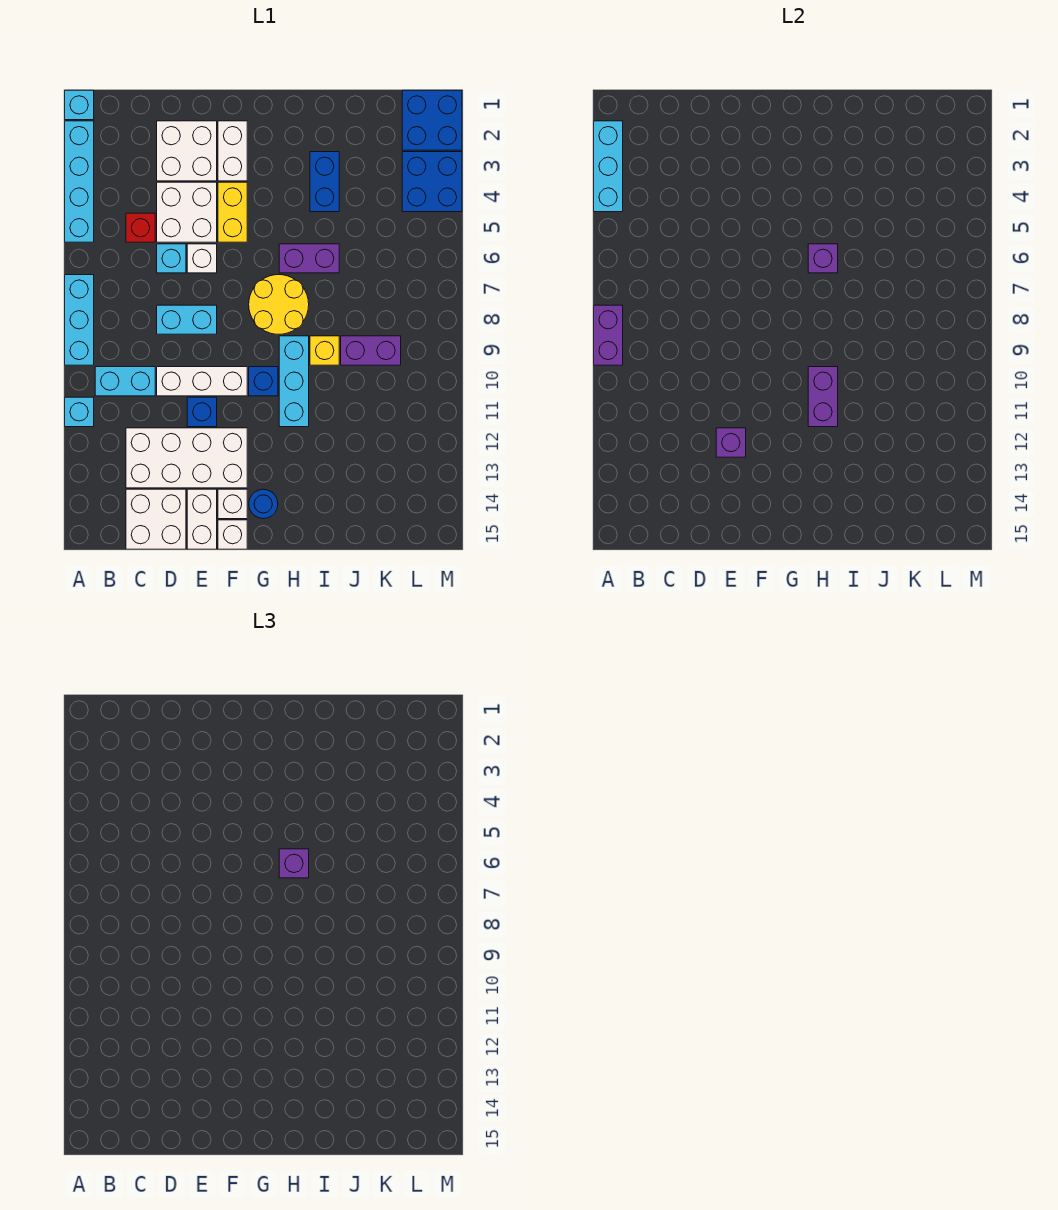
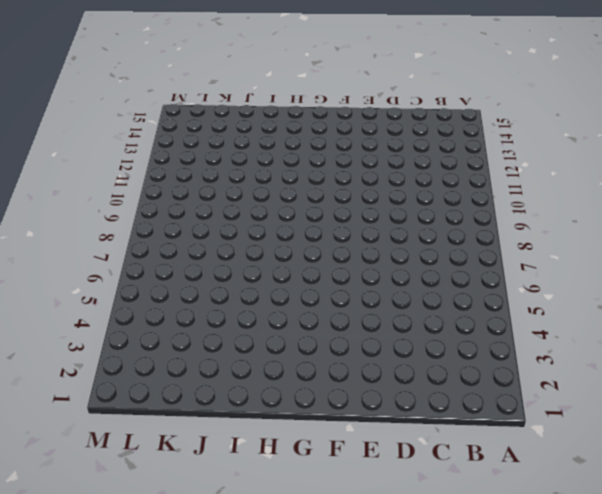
none -> cyan brick A1 level 1
none -> cyan brick A2:A5 level 1
none -> cyan brick A7:A9 level 1
none -> cyan brick A11 level 1

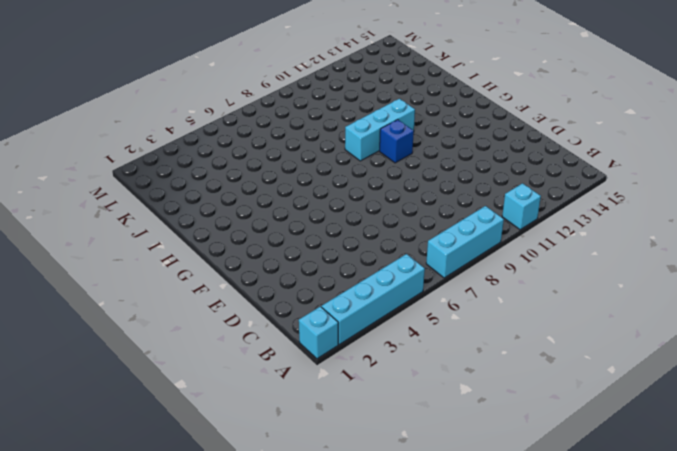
none -> cyan brick B10:C10 level 1
none -> red brick C5 level 1
none -> white brick C12:F13 level 1
none -> white brick C14:D15 level 1

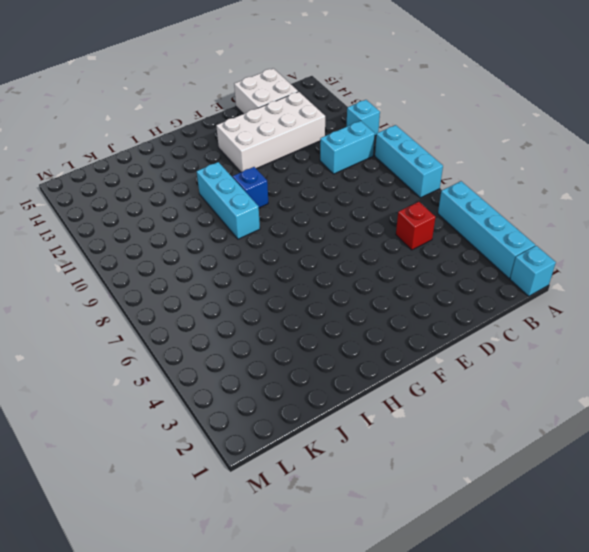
none -> white brick D2:E3 level 1
none -> white brick D4:E5 level 1
none -> cyan brick D6 level 1
none -> cyan brick D8:E8 level 1

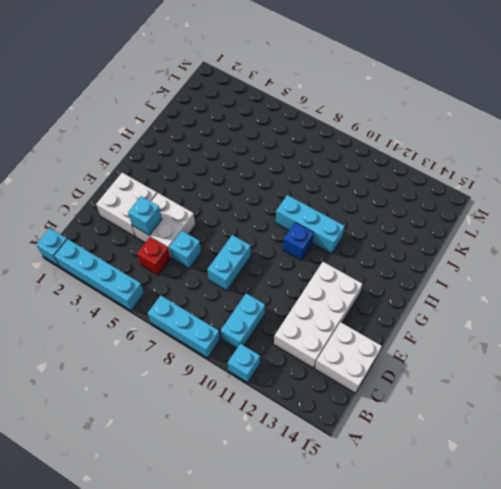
cyan brick D4 level 2 -> none
none -> white brick D10:F10 level 1
none -> white brick E6 level 1
none -> blue brick E11 level 1
none -> white brick E14:E15 level 1

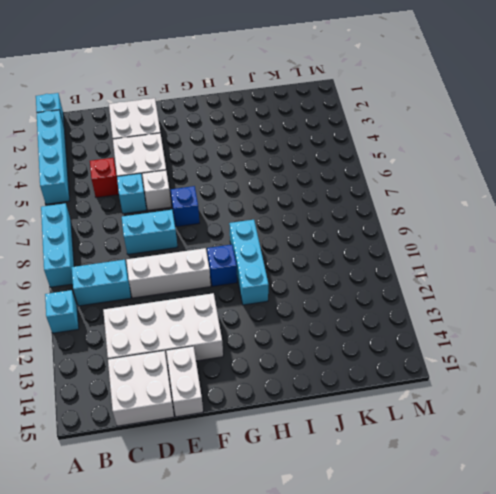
blue brick F7 level 1 -> blue brick E11 level 1
none -> white brick F2:F3 level 1
none -> yellow brick F4:F5 level 1
none -> white brick F14 level 1
none -> white brick F15 level 1

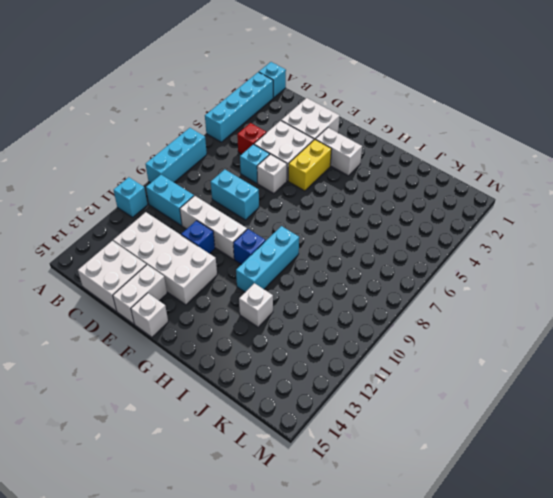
white brick F3:G3 level 1 -> white brick F2:F3 level 1
white brick I12 level 1 -> white brick F14 level 1
none -> yellow round brick G7:H8 level 1
none -> blue round brick G14 level 1
none -> purple brick H6:I6 level 1
none -> blue brick I3:I4 level 1

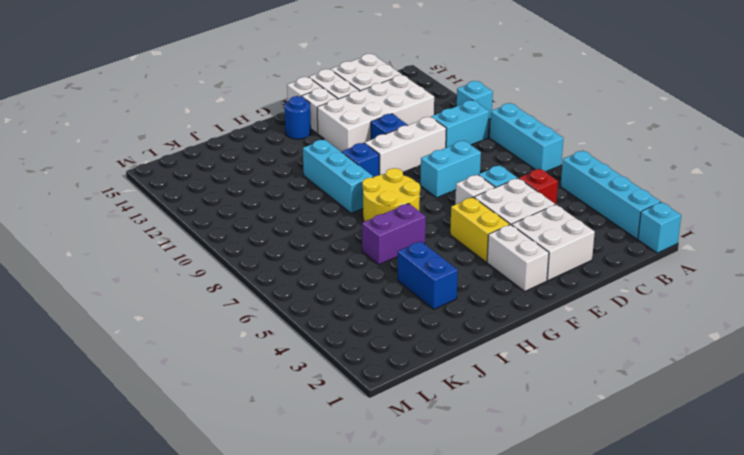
none -> yellow brick I9 level 1
none -> purple brick J9:K9 level 1
none -> blue brick L1:M2 level 1
none -> blue brick L3:M4 level 1

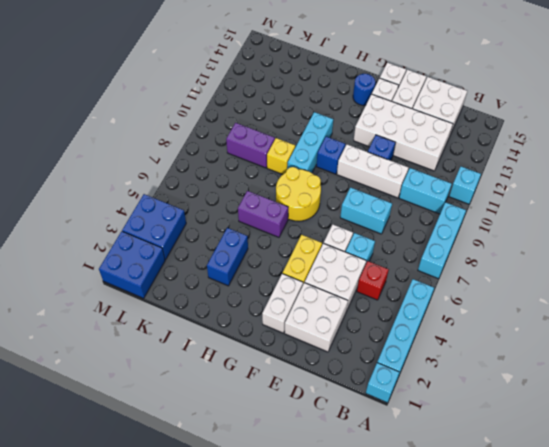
none -> cyan brick A2:A4 level 2
none -> purple brick A8:A9 level 2
none -> purple brick E12 level 2
none -> purple brick H6 level 2

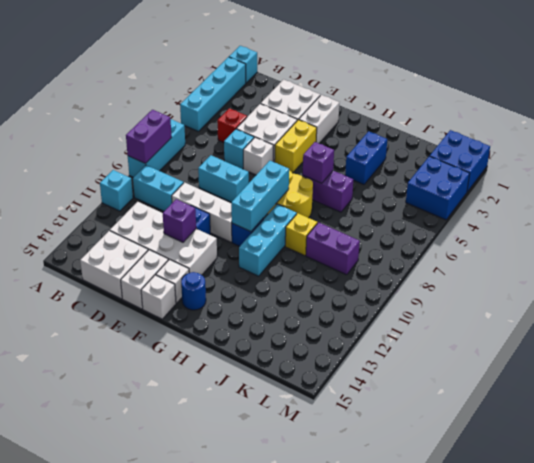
cyan brick G8:G10 level 2 -> cyan brick A2:A4 level 2
none -> purple brick H10:H11 level 2
none -> purple brick H6 level 3

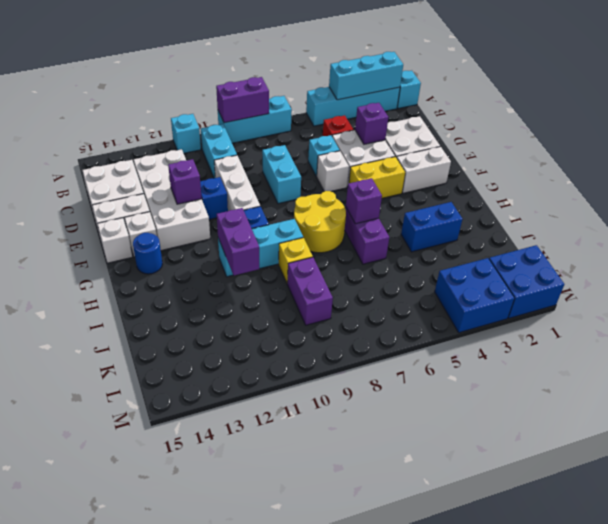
purple brick D4 level 2 -> purple brick H6 level 3
purple brick H11:I11 level 2 -> purple brick H10:H11 level 2

